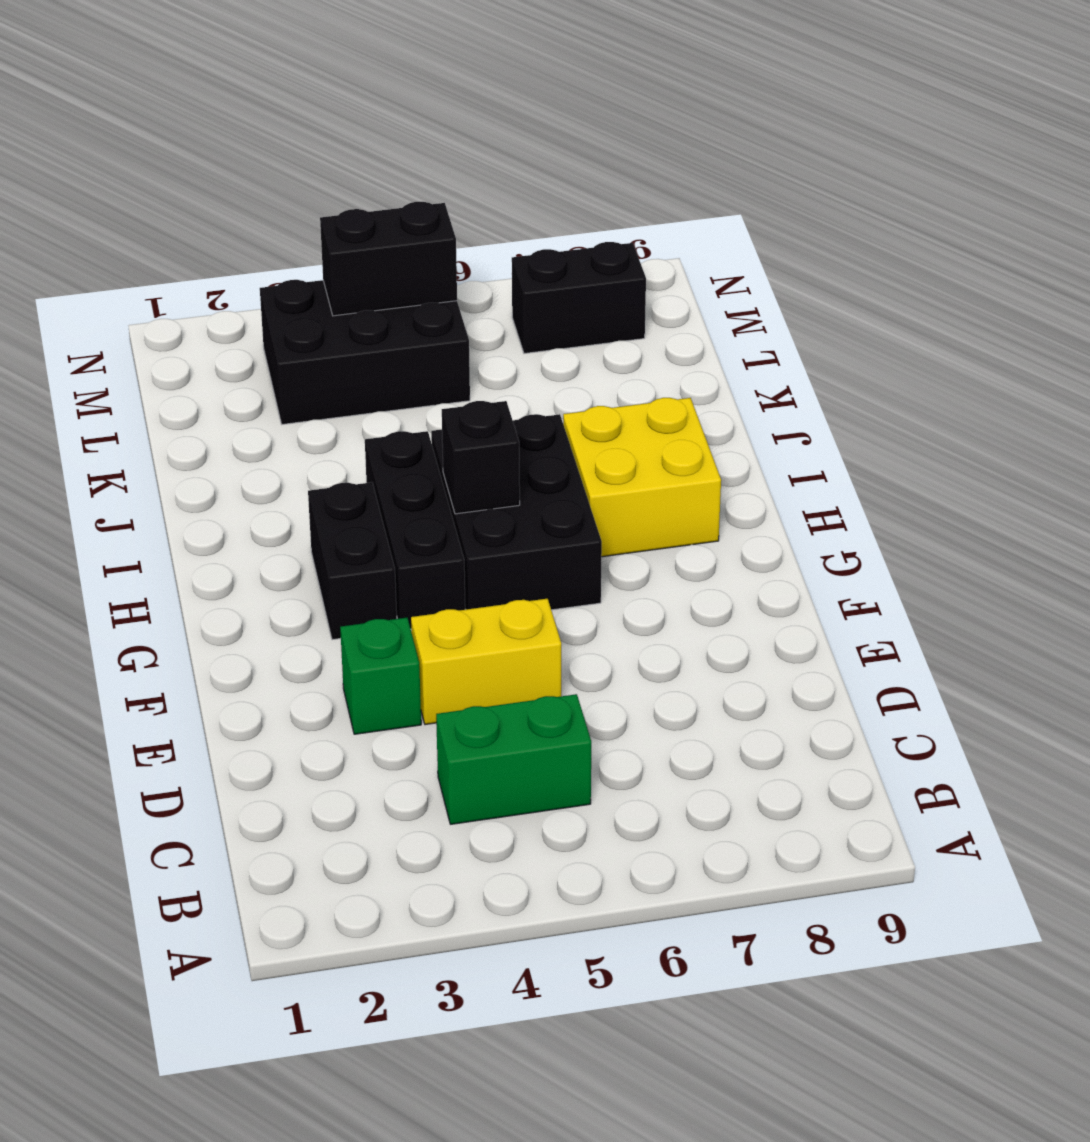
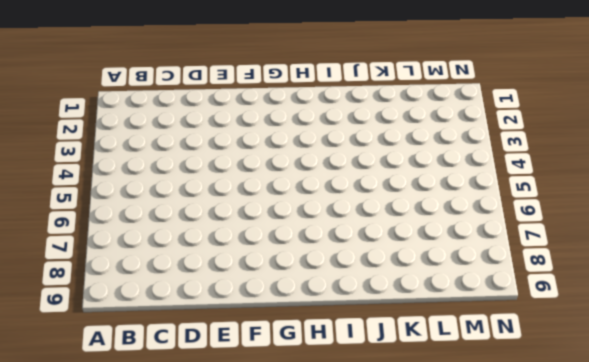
none -> green brick C4:C5 level 1
none -> green brick E3 level 1

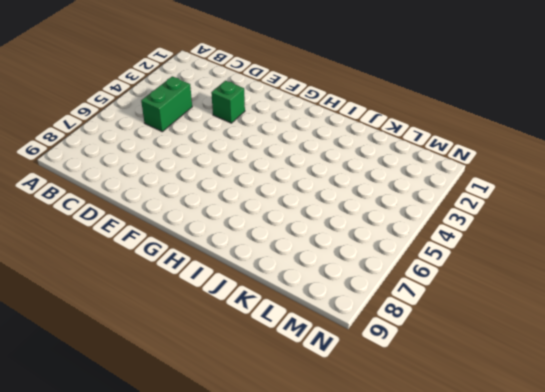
none -> yellow brick E4:E5 level 1
none -> black brick G3:H3 level 1

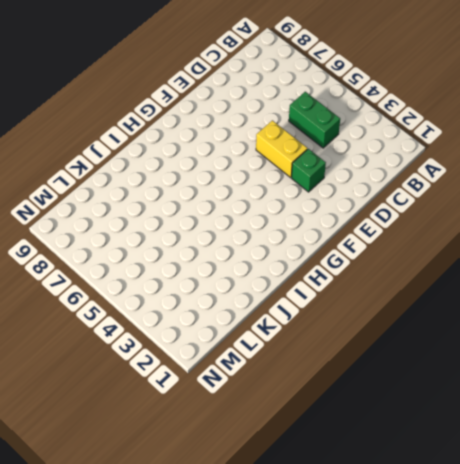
none -> black brick G3:H3 level 1
none -> black brick G4:I4 level 1

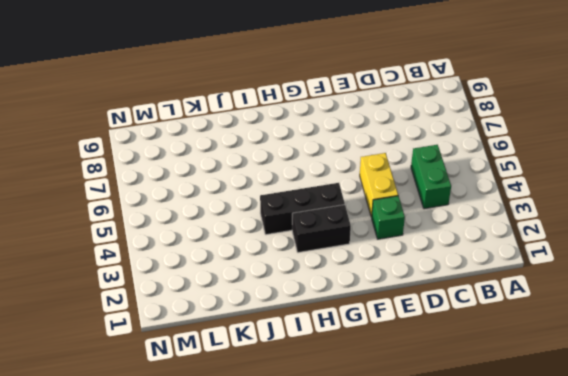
none -> black brick G5:I6 level 1
none -> yellow brick H7:I8 level 1

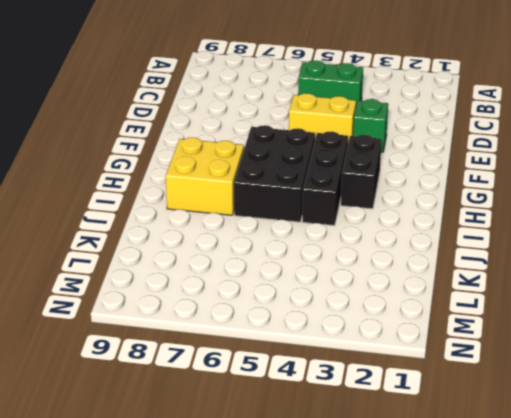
none -> black brick L3:M5 level 1
none -> black brick M7:M8 level 1

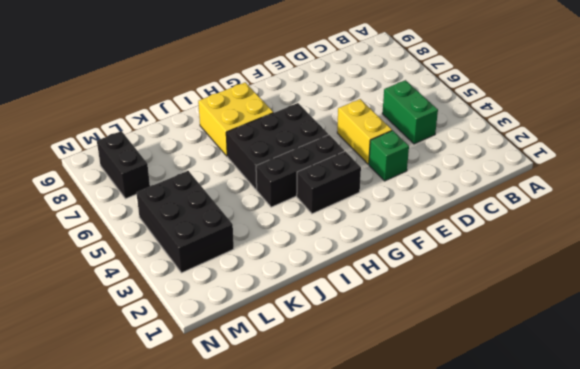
none -> black brick H5 level 2
none -> black brick M4:M5 level 2

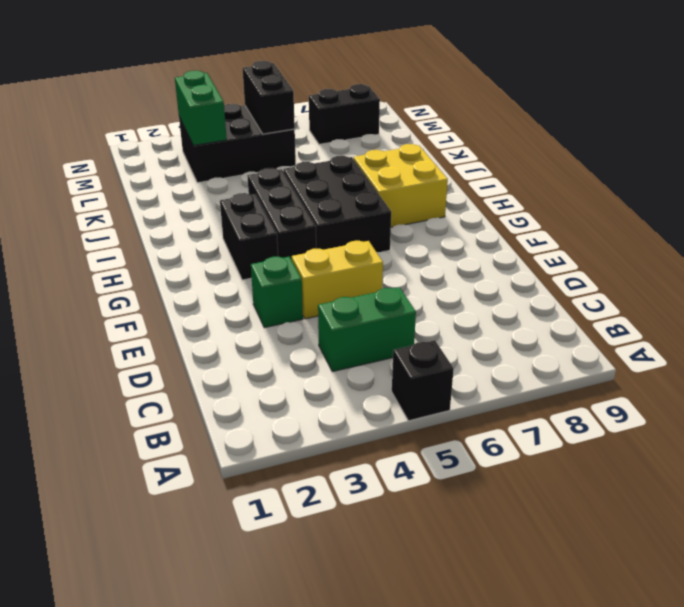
black brick A5 level 1 -> black brick H5 level 2
green brick L3:M3 level 2 -> none
black brick L5:M5 level 2 -> black brick M4:M5 level 2

